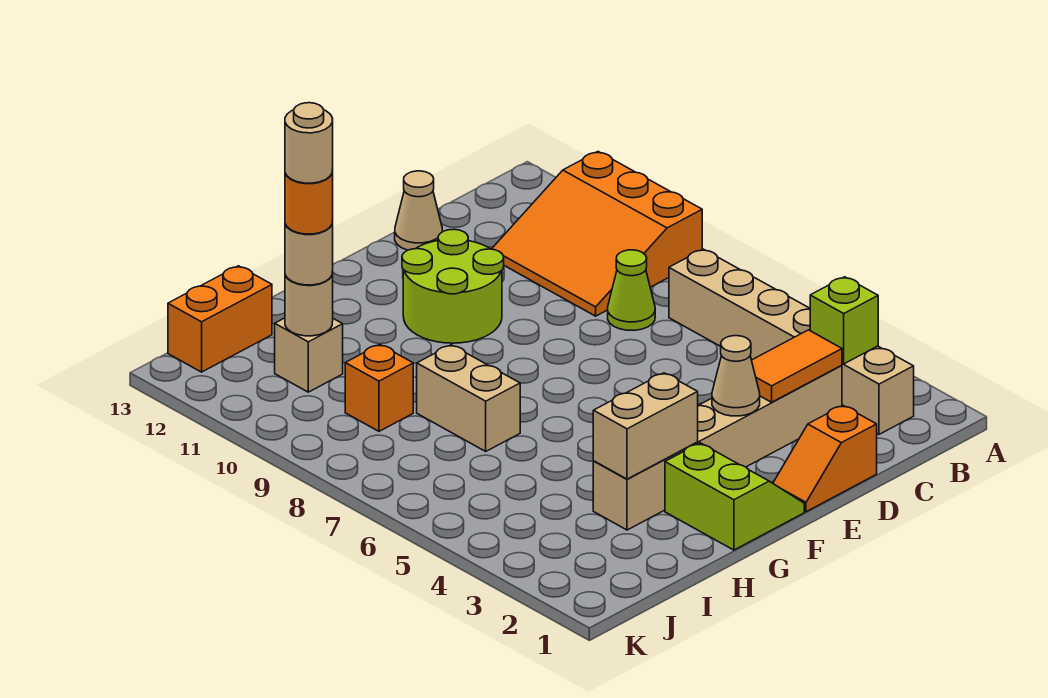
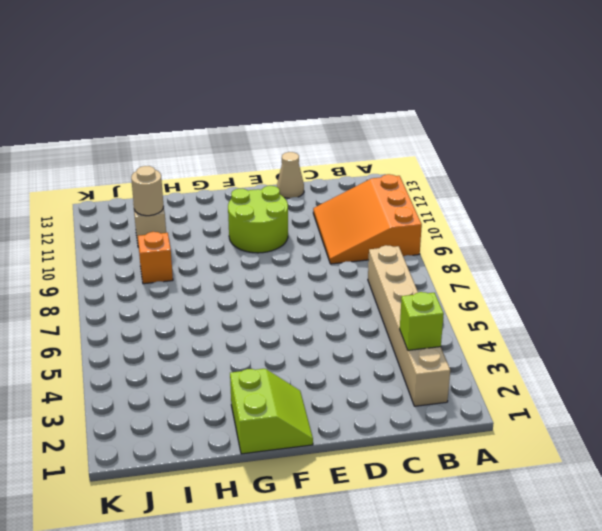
none -> tan brick C3:H3 level 1
none -> lime cone C8 level 1
none -> orange slope D1:E1 level 1 top D

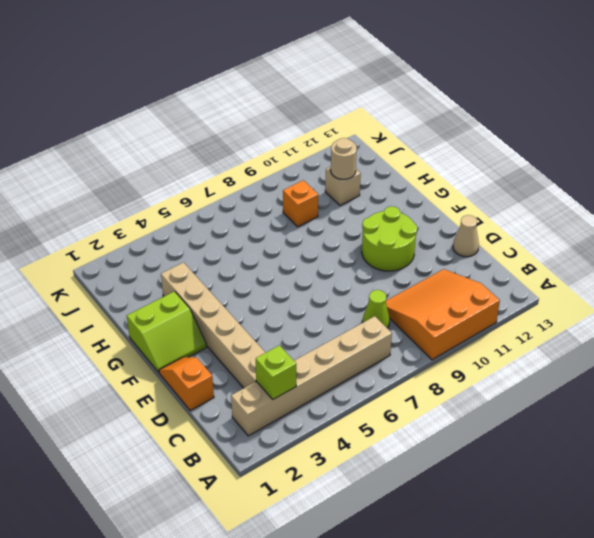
none -> tan brick H7:H8 level 1
none -> orange brick I13:J13 level 1
none -> orange tile C3:D3 level 2

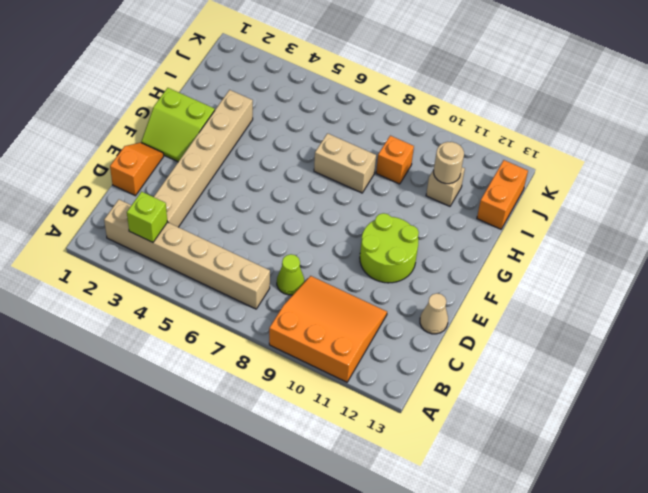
none -> orange tile C3:D3 level 2
none -> tan cone E3 level 2
none -> tan brick G3:H3 level 2

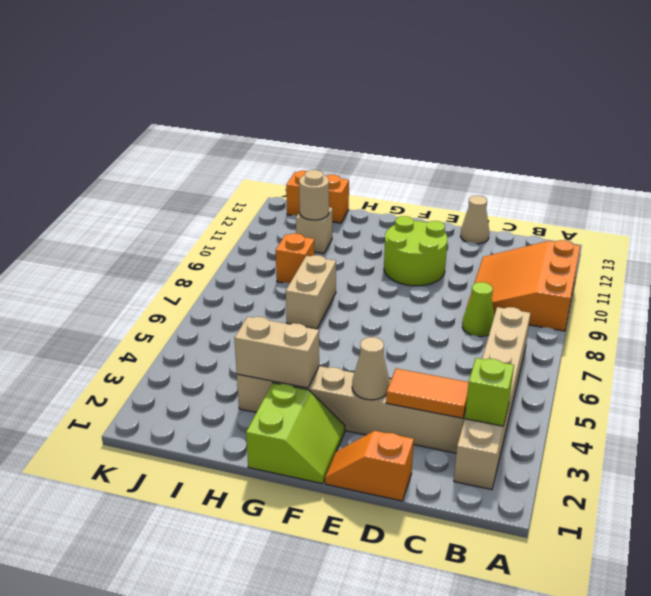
none -> tan round brick I11 level 3
none -> orange round brick I11 level 4
none -> tan round brick I11 level 5

